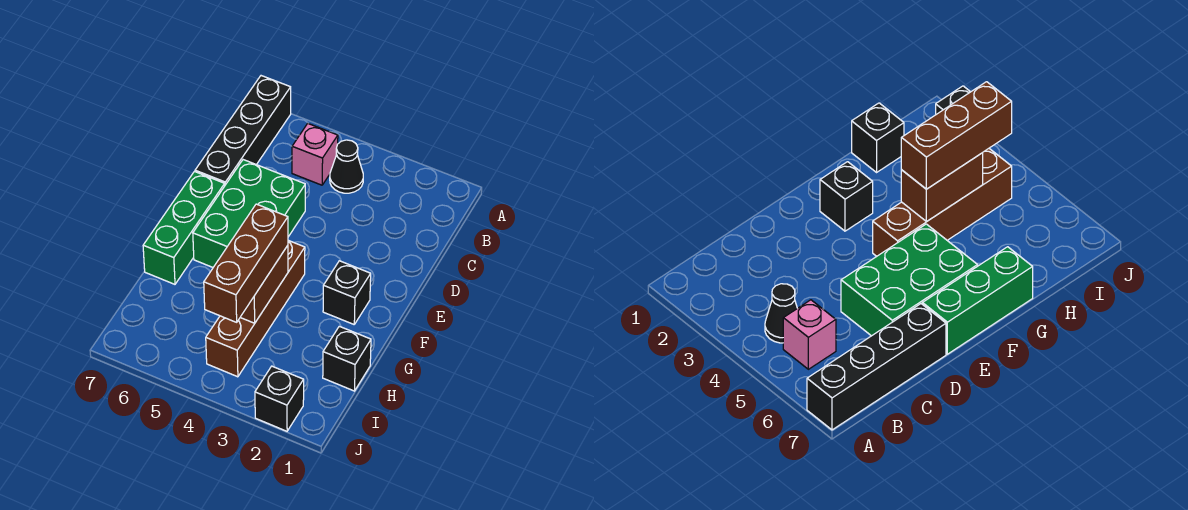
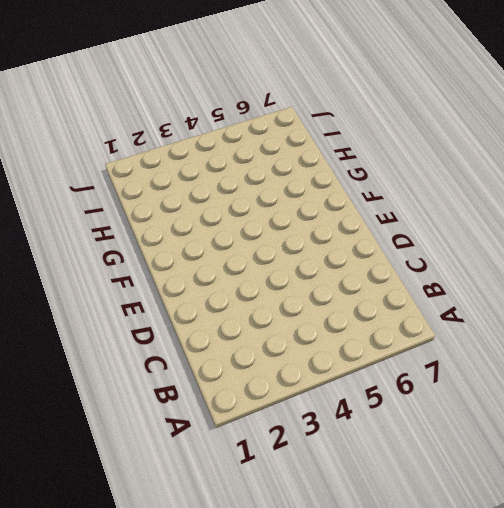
none -> black brick A7:D7 level 1
none -> black cone B4 level 1

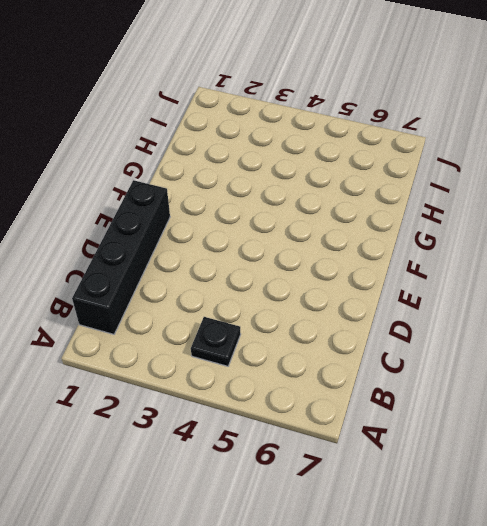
black brick B1:E1 level 1 -> black brick A7:D7 level 1
black plate B4 level 1 -> black cone B4 level 1
none -> pink brick B5 level 1
none -> green brick D5:F6 level 1

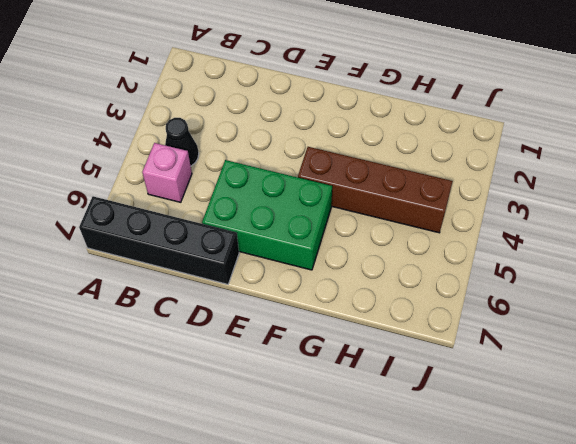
none -> green brick E7:G7 level 1
none -> black brick F2 level 1

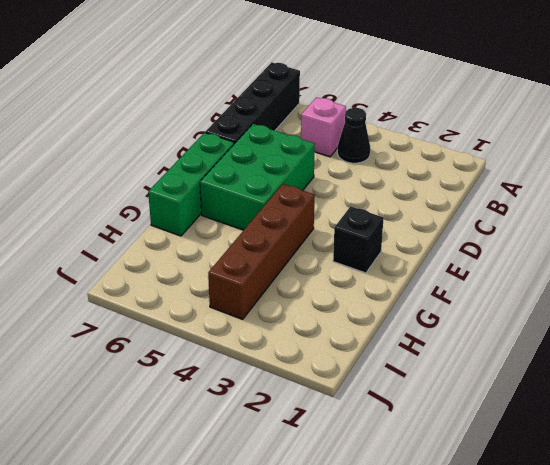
none -> black brick H1 level 1
none -> black brick J2 level 1

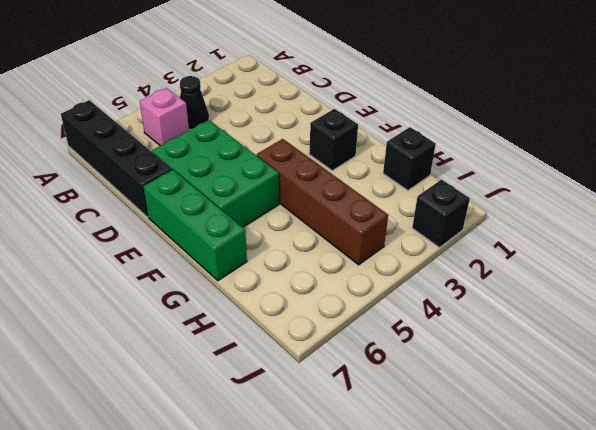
none -> brown brick G4:H4 level 2
none -> brown brick G4:I4 level 3

